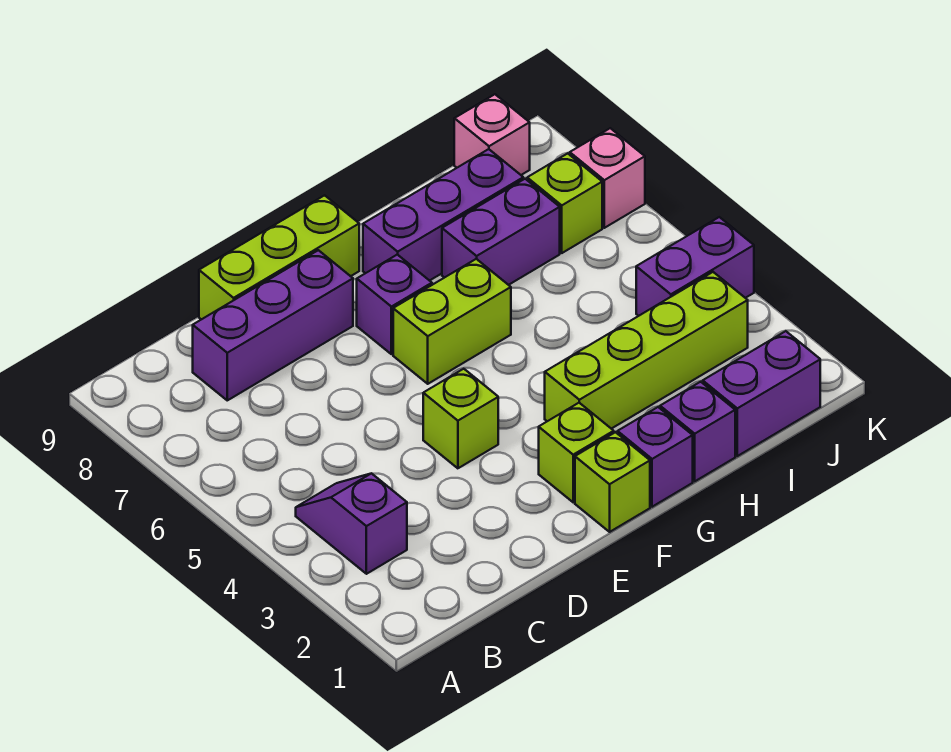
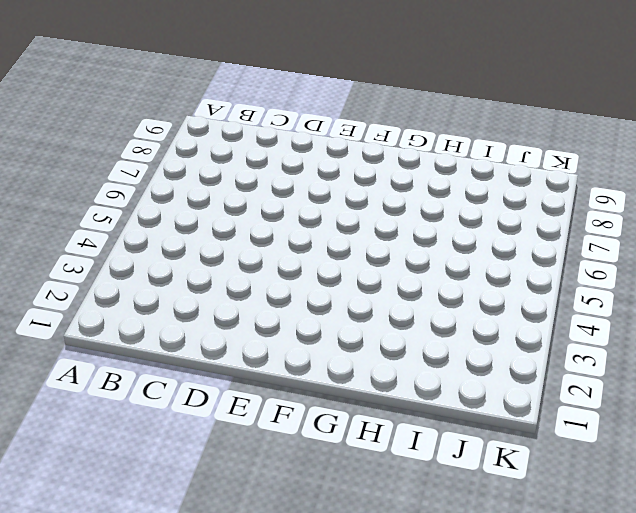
none -> purple slope B3:B4 level 1 top 3
none -> purple brick C8:E8 level 1
none -> lime brick D9:F9 level 1

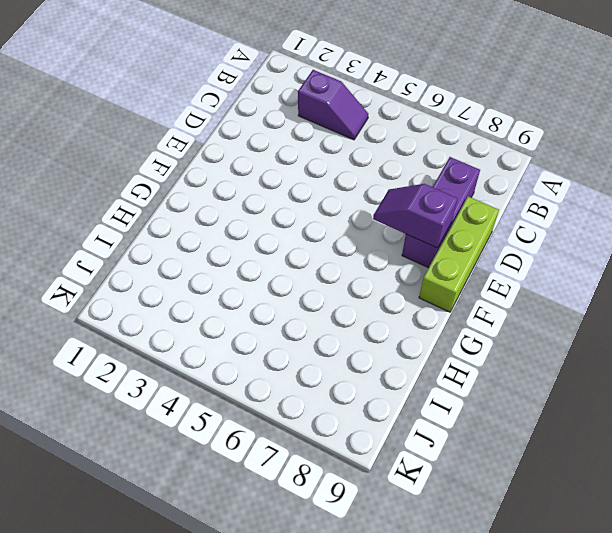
purple slope E7:E8 level 2 top 8 -> none
none -> lime brick E4 level 1
none -> lime brick F1 level 1
none -> lime brick F2 level 1

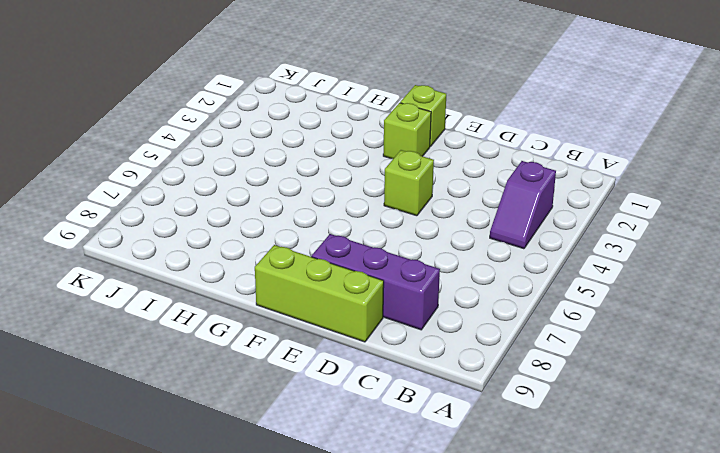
none -> lime brick F6:G6 level 1
none -> purple brick F7 level 1
none -> purple brick G1 level 1

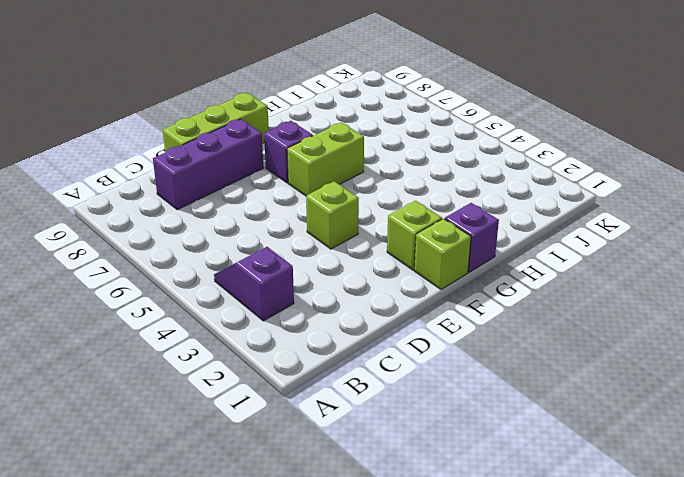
none -> lime brick G3:J3 level 1
none -> purple brick G8:I8 level 1
none -> purple brick H1 level 1

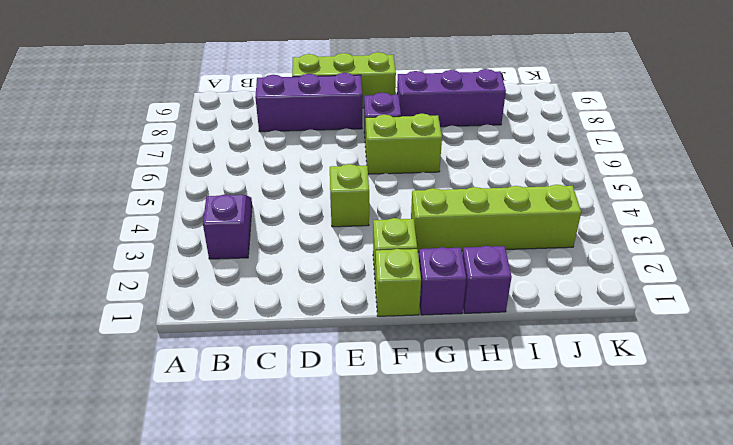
none -> purple brick H7:I7 level 1
none -> purple brick I1:J1 level 1
none -> purple brick J4:K4 level 1

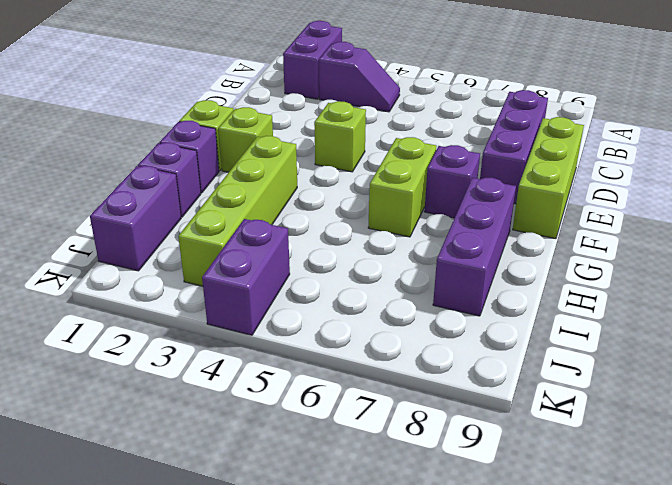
purple brick A2:B2 level 1 -> purple brick H7:I7 level 1
none -> lime brick J7 level 1
none -> pink brick J9 level 1
none -> pink brick K7 level 1

